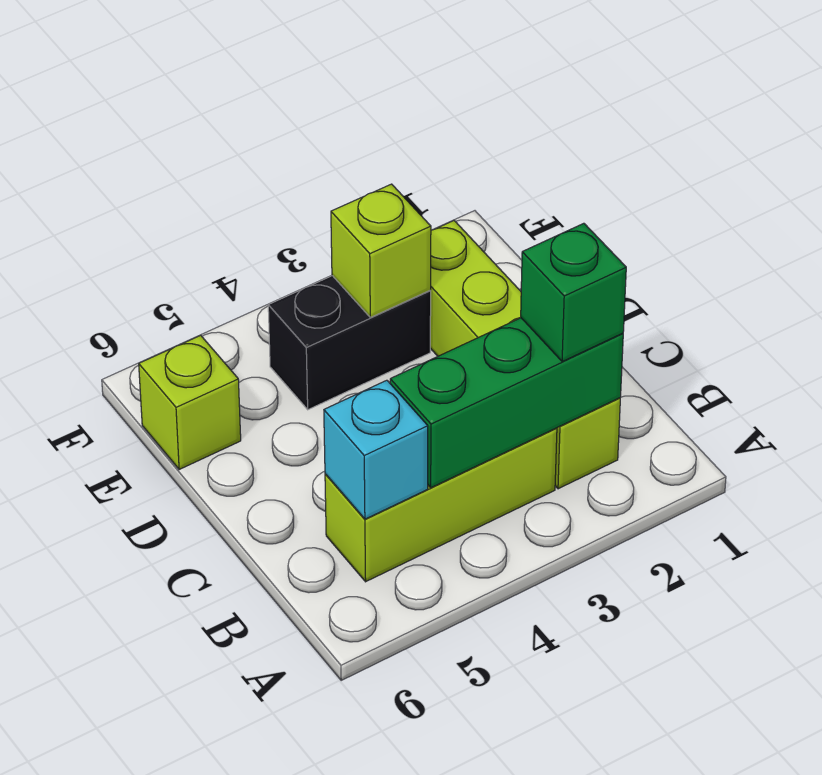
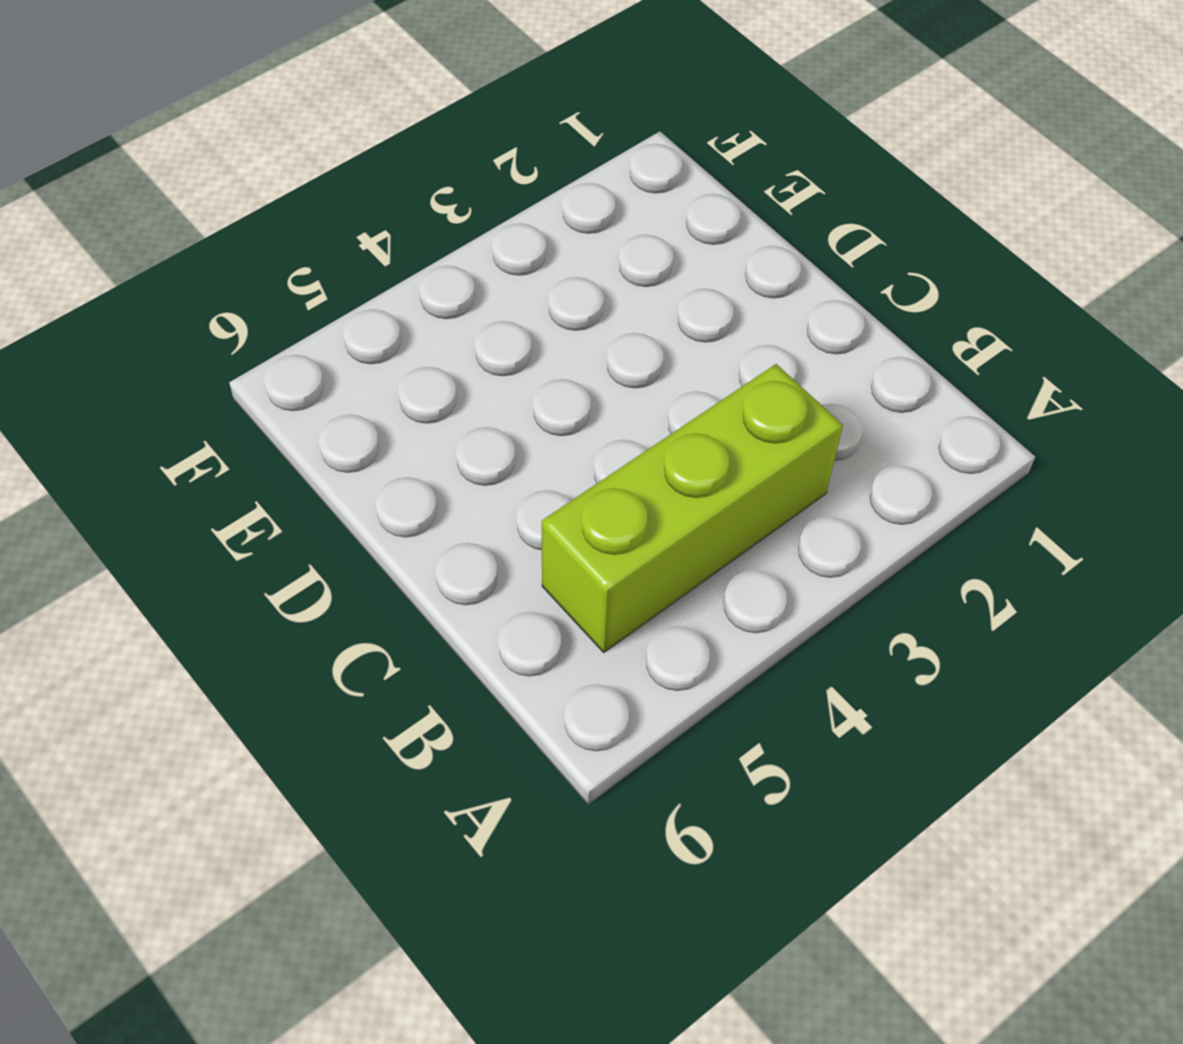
none -> lime brick B2:E2 level 1
none -> black brick E3:E4 level 1

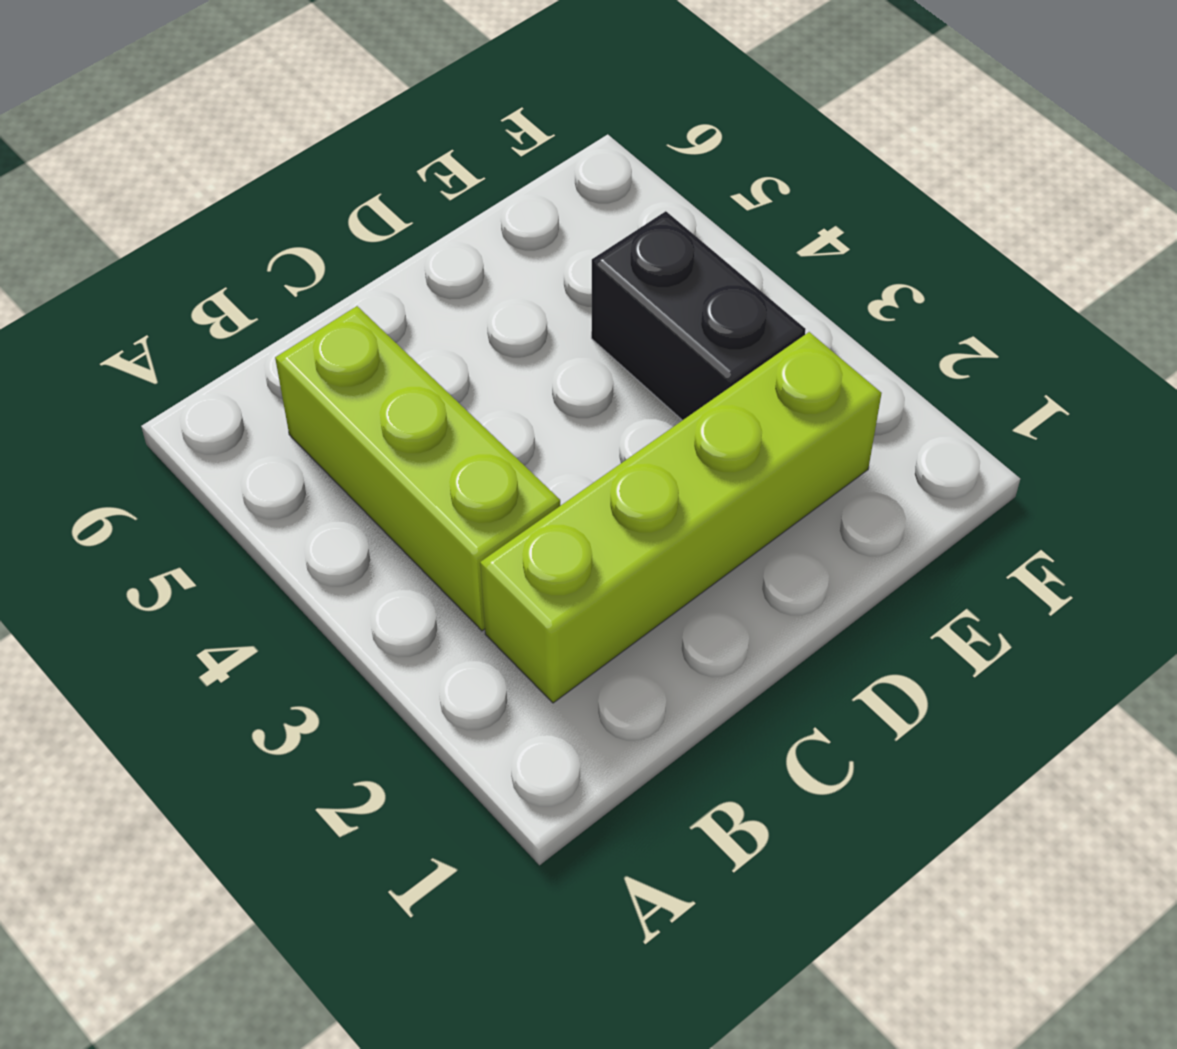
none -> lime brick E6 level 1
none -> green brick B2:B4 level 2

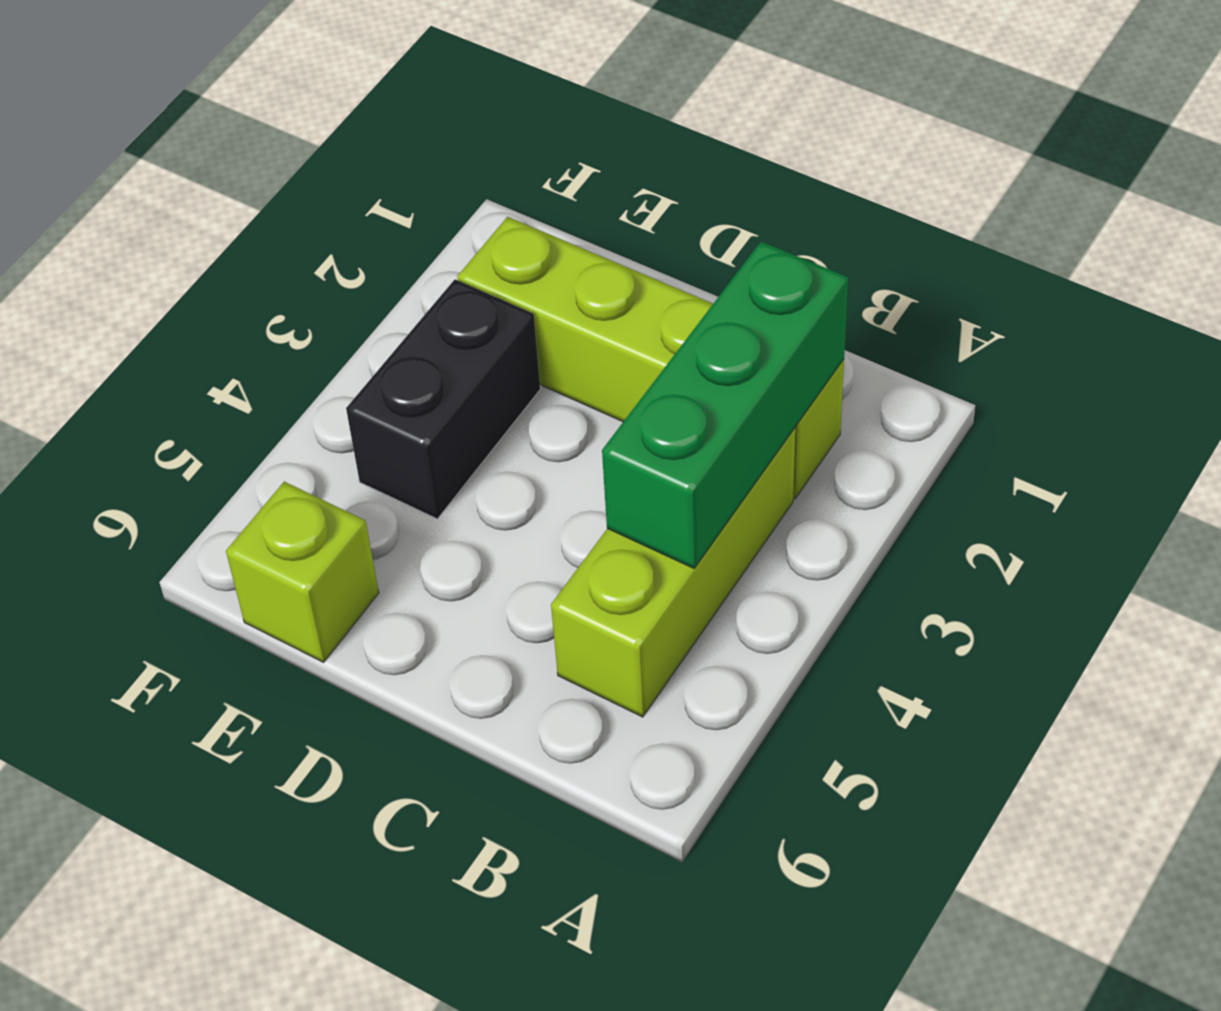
none -> cyan brick B5 level 2
none -> lime brick E3 level 2

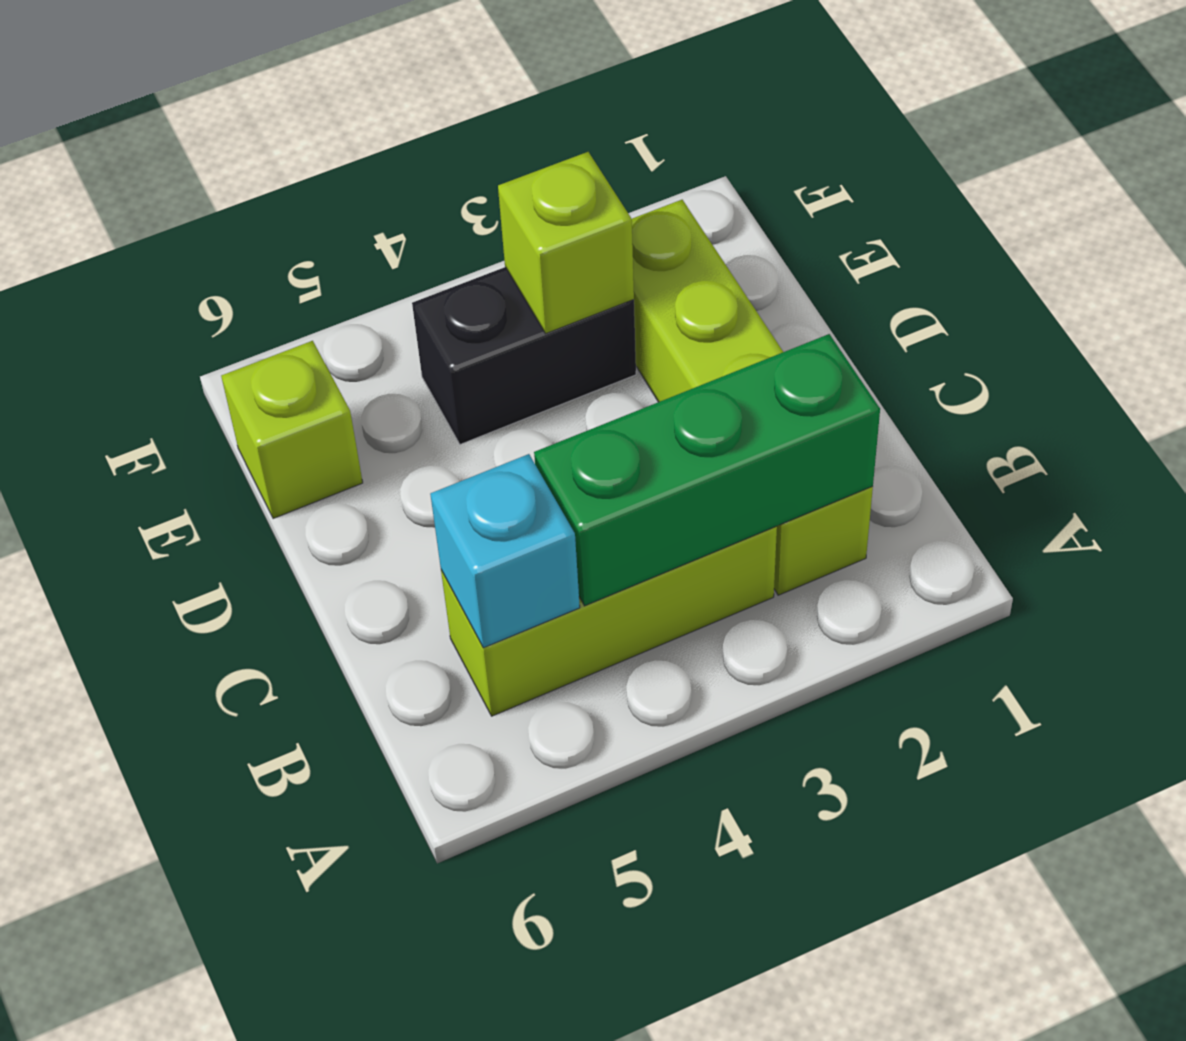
none -> green brick B2 level 3

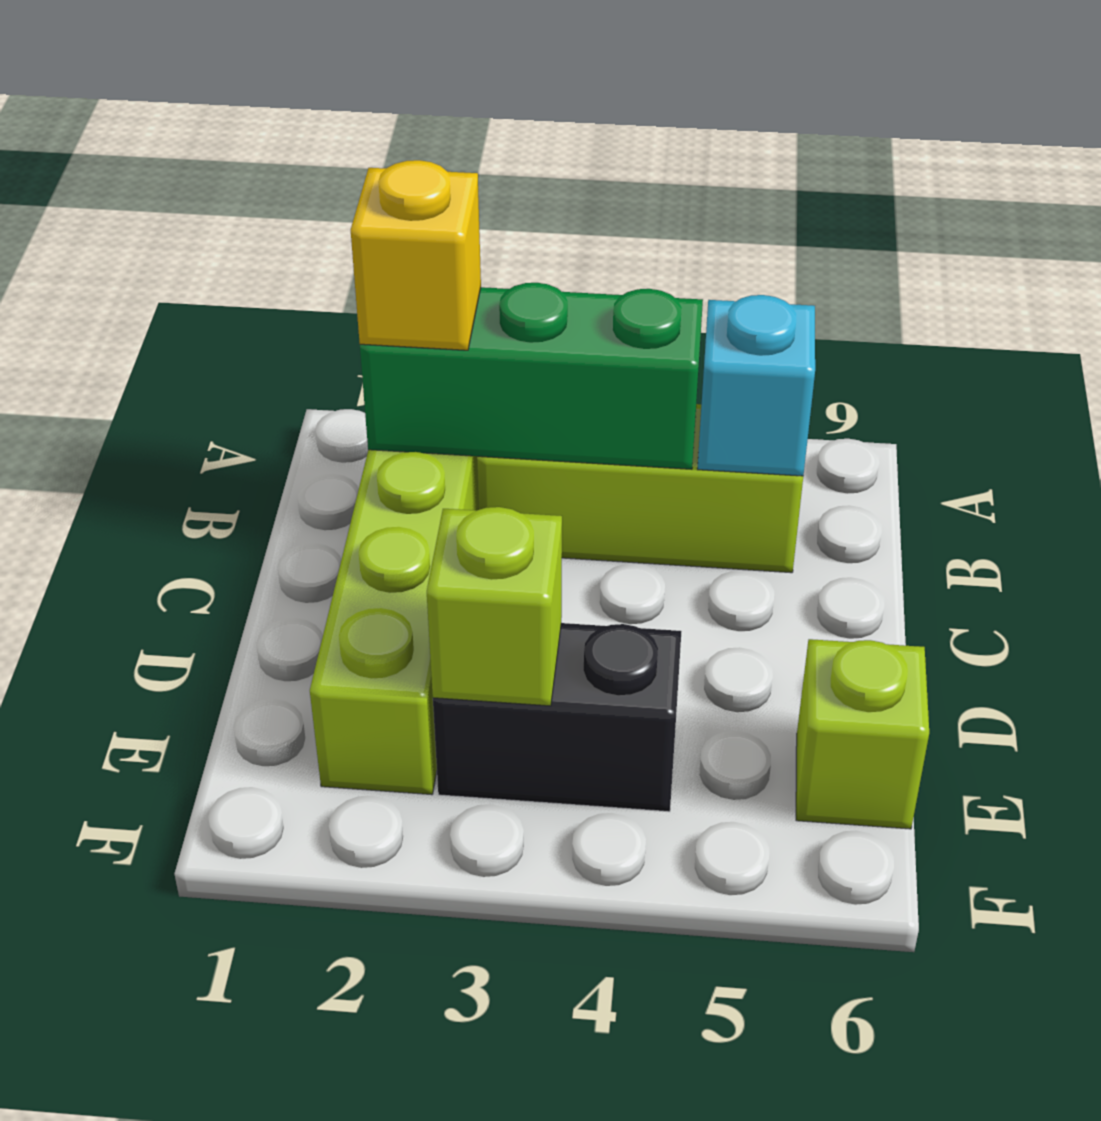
yellow brick B2 level 3 -> green brick B2 level 3

